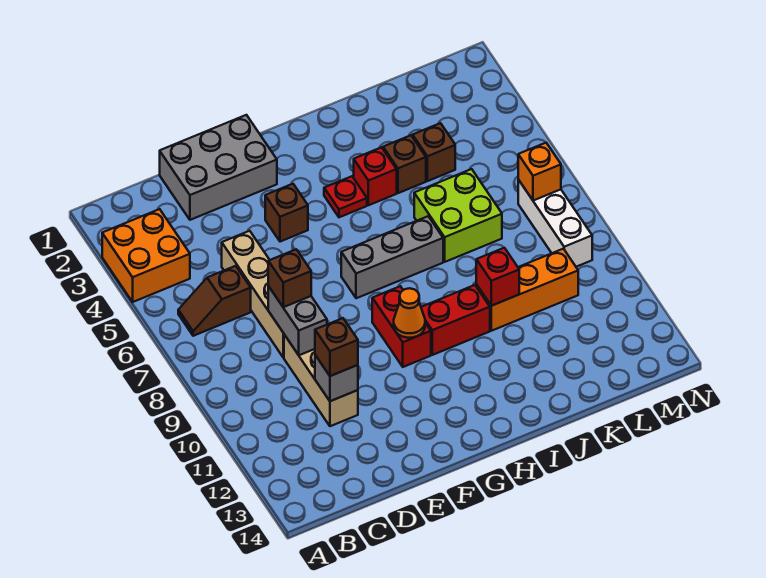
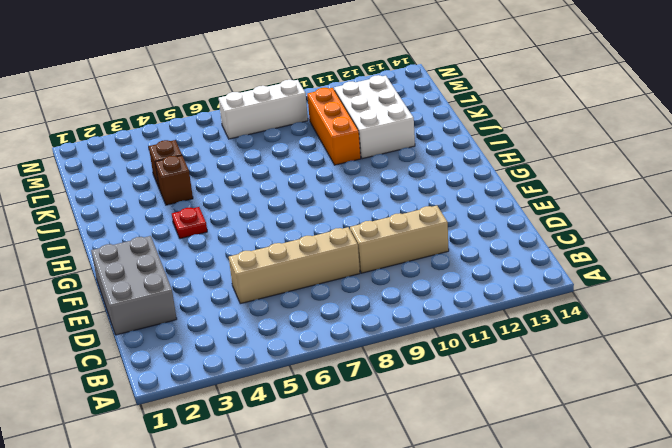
white brick J11:L12 level 1 -> none
none -> orange brick A3:B4 level 1
none -> brown slope B6:C6 level 1 top C
none -> brown brick F4 level 1

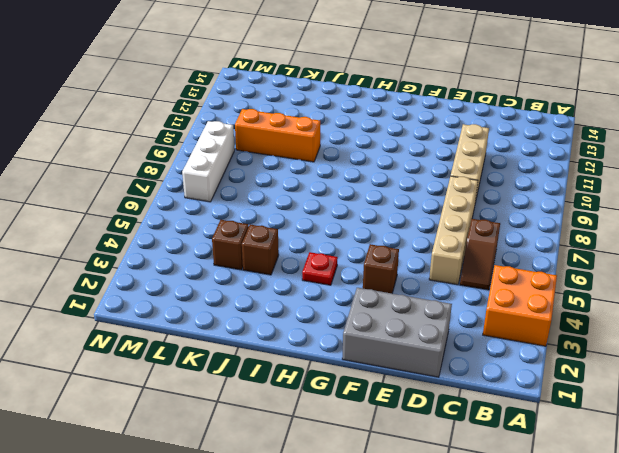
brown slope C5:C6 level 1 top 6 -> brown slope B6:C6 level 1 top C
none -> grey brick G7:I7 level 1
none -> red brick G9:G10 level 1
none -> red brick H10:I10 level 1

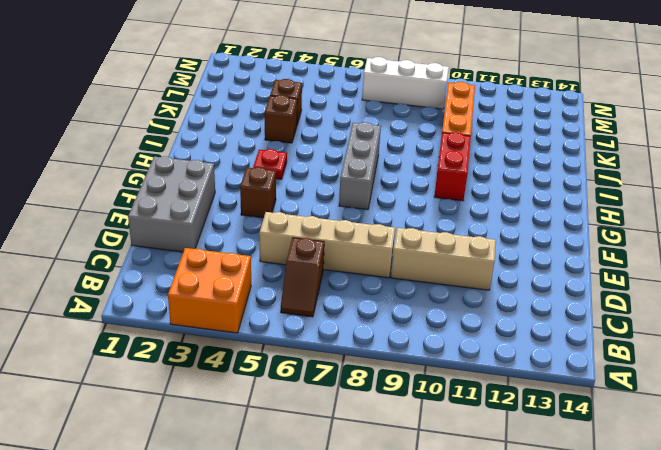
none -> red brick G9:G10 level 1
none -> red brick I4 level 1
none -> lime brick J6:K7 level 1

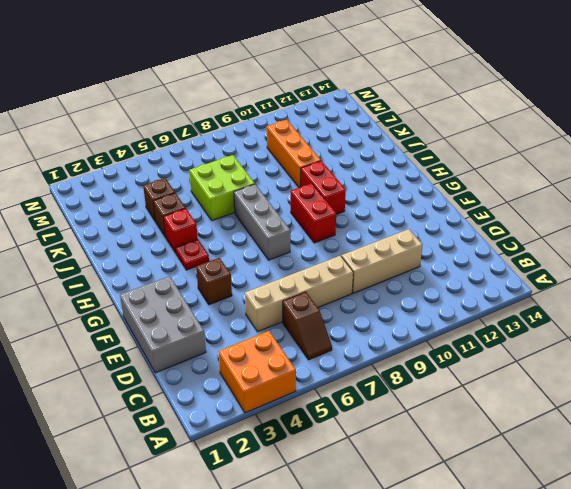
red brick G9:H9 level 1 -> red brick G9:G10 level 1
none -> white brick M7:M9 level 1
none -> grey brick D8:D9 level 2
none -> grey brick D11 level 2

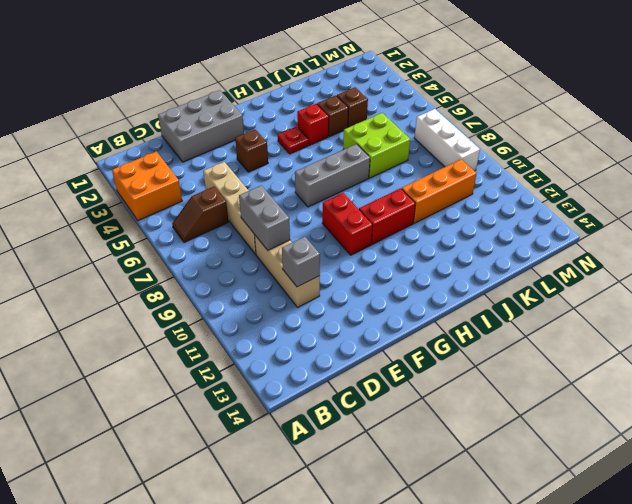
none -> orange cone G10 level 2
none -> red brick J10 level 2
none -> orange brick M7 level 2

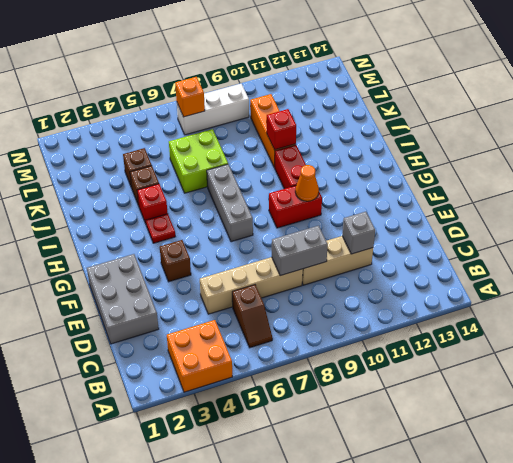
none -> brown brick D8 level 3
none -> brown brick D11 level 3

